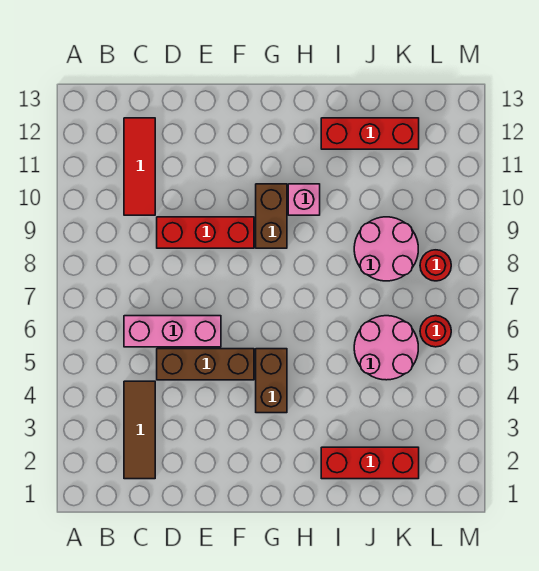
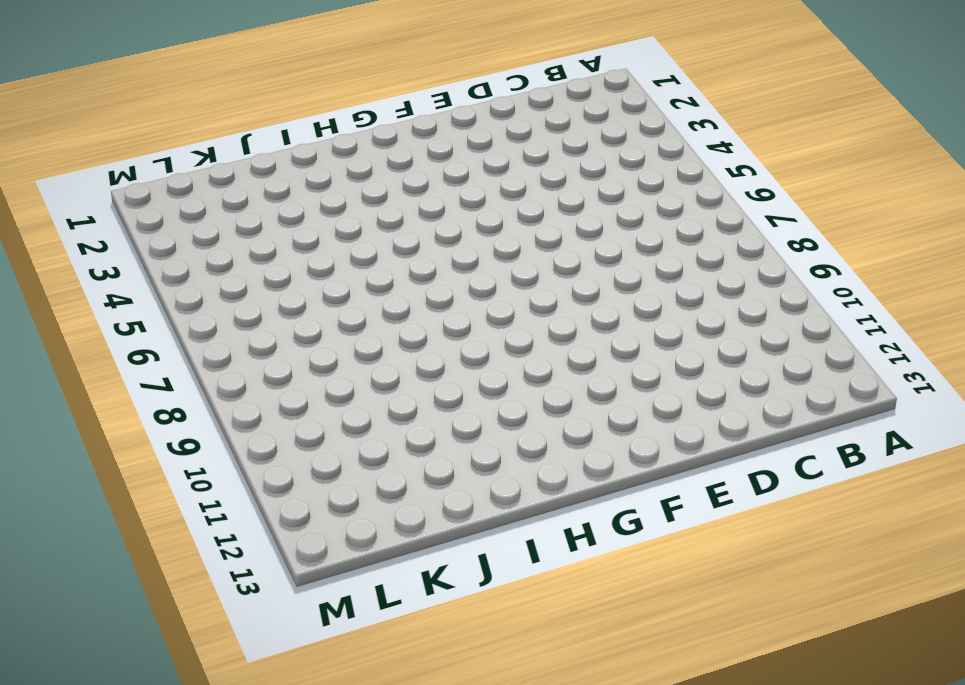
none -> brown tile C2:C4 level 1
none -> pink brick C6:E6 level 1
none -> red tile C10:C12 level 1

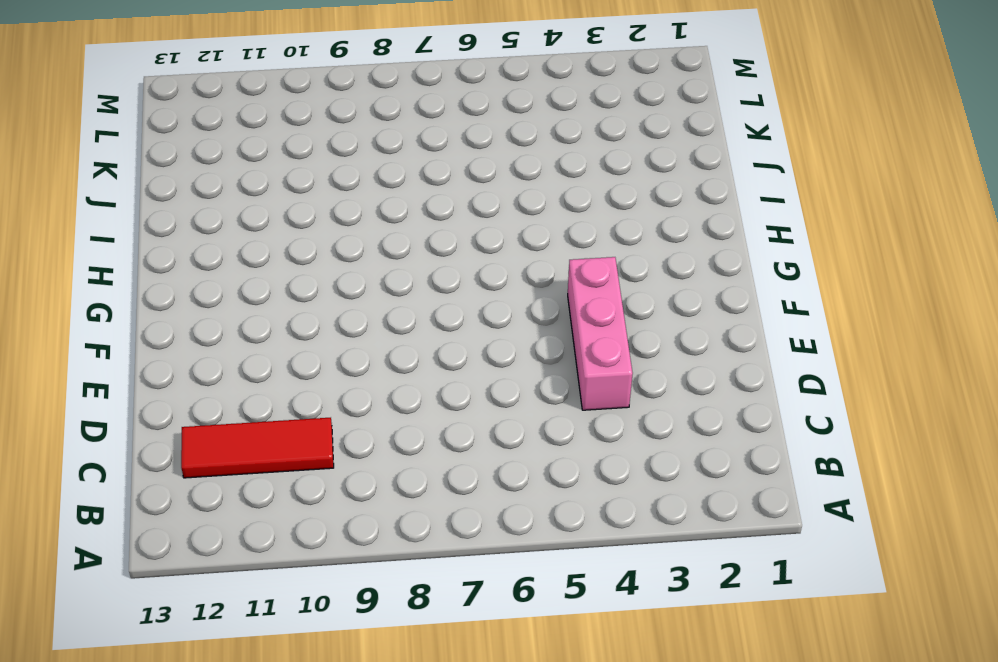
pink brick D4:F4 level 1 -> pink brick C6:E6 level 1
none -> brown tile C2:C4 level 1
none -> brown brick D5:F5 level 1
none -> red brick D9:F9 level 1

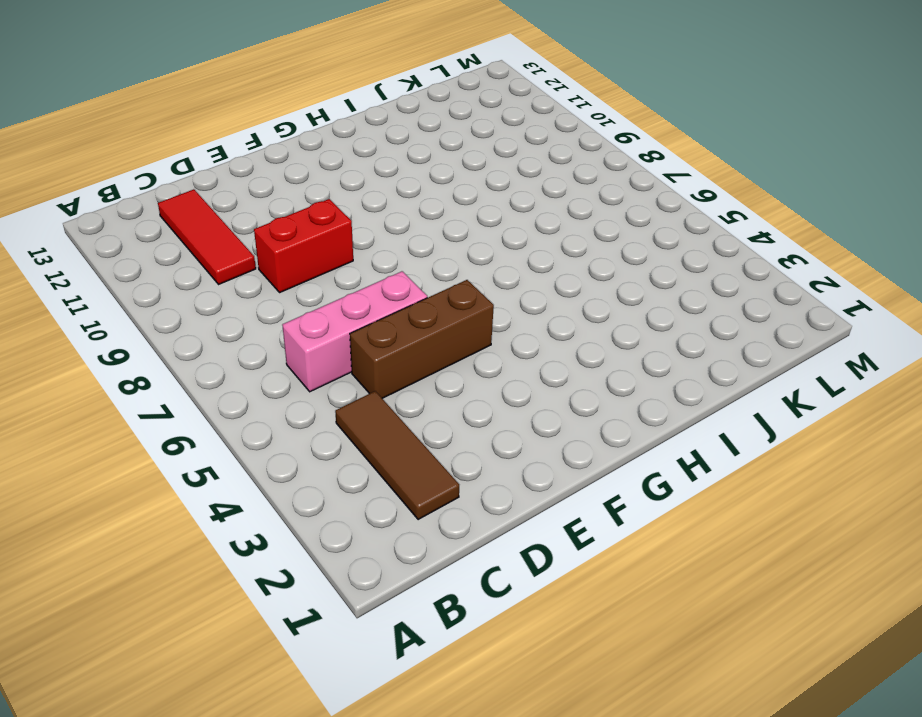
red brick D9:E9 level 1 -> red brick D9:F9 level 1
none -> brown brick G4:G5 level 1
none -> brown brick G9:G10 level 1
none -> pink brick H10 level 1

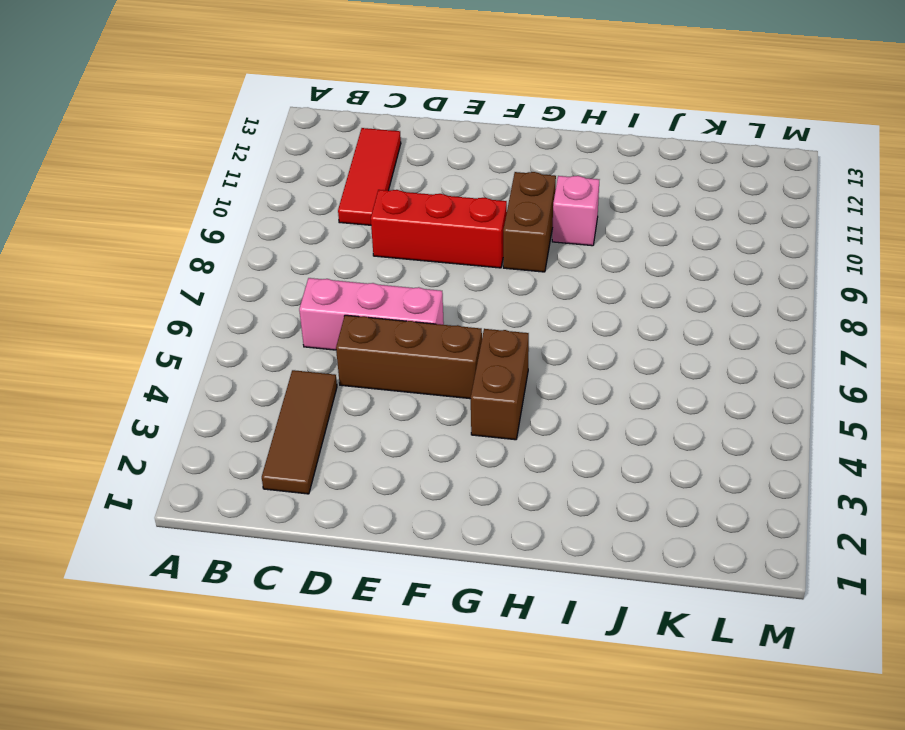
none -> red brick I2:K2 level 1
none -> red brick I12:K12 level 1
none -> pink round brick J5:K6 level 1

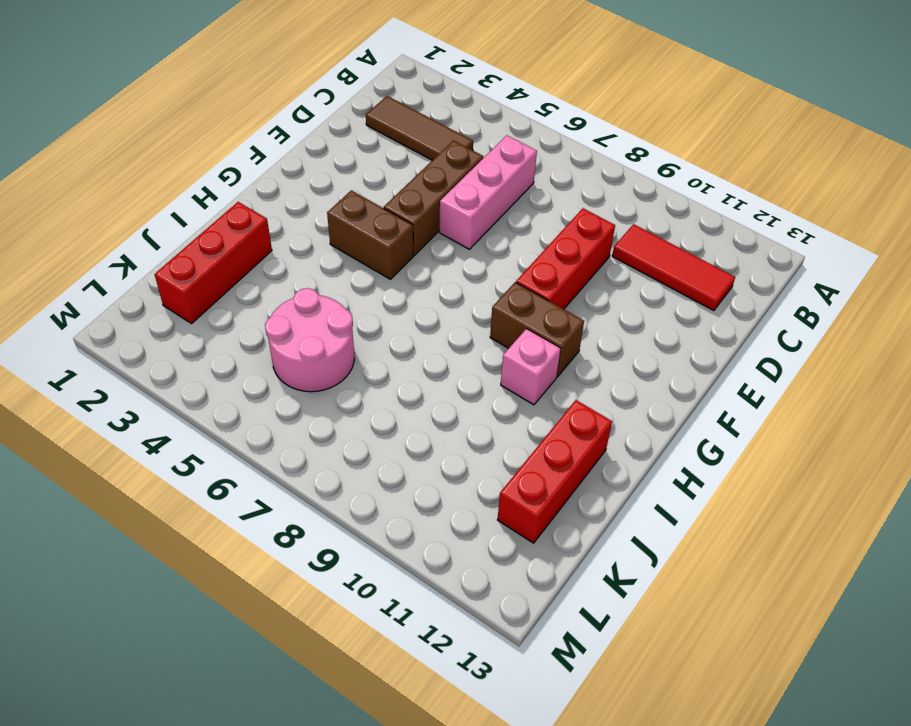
none -> pink round brick J8:K9 level 1
none -> red round brick L6 level 1
none -> red round brick L8 level 1

